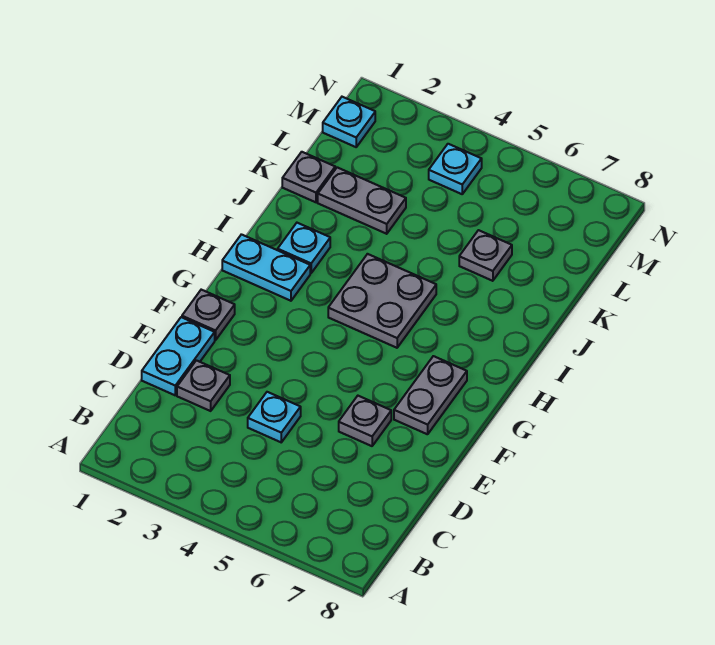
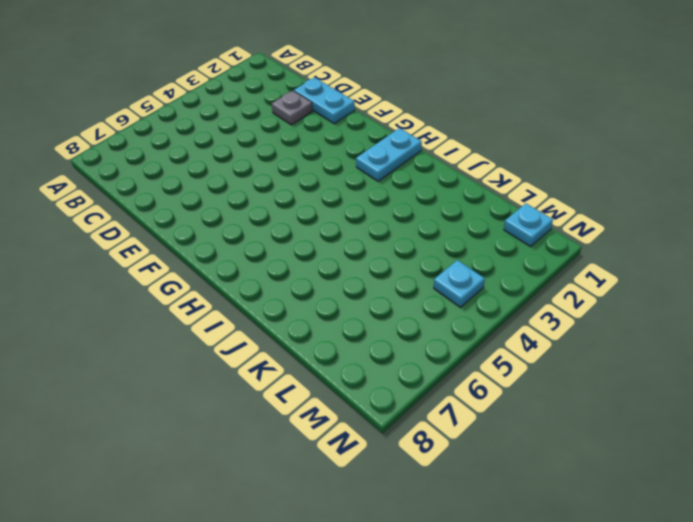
none -> cyan plate D4 level 1
none -> grey plate E6 level 1
none -> grey plate F1 level 1

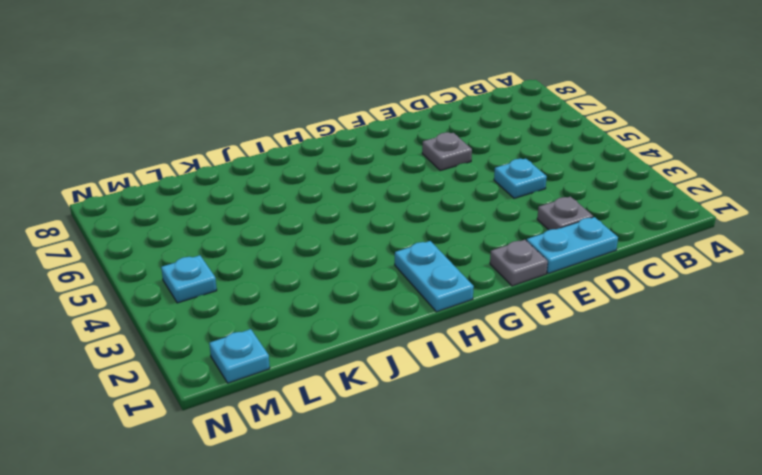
none -> grey plate F7:G7 level 1
none -> grey plate H4:I5 level 1
none -> cyan plate I2 level 1

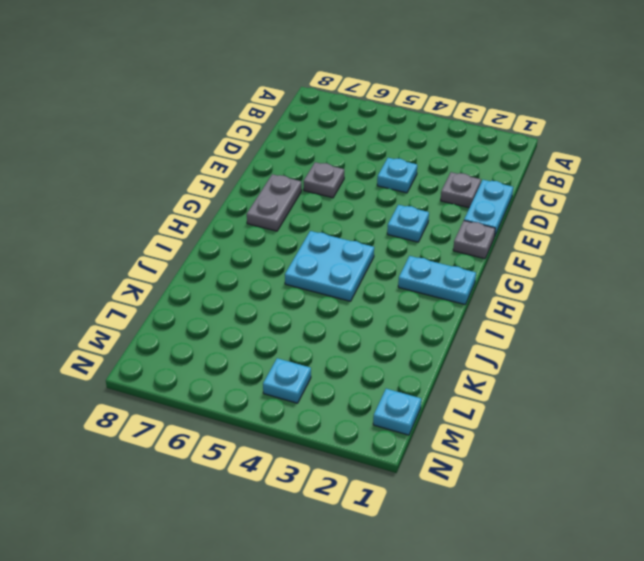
cyan plate F3 level 1 -> cyan plate I2 level 1
cyan plate H4:I5 level 1 -> grey plate H4:I5 level 1
none -> grey plate K1 level 1
none -> grey plate K2:K3 level 1
none -> grey plate K6 level 1

